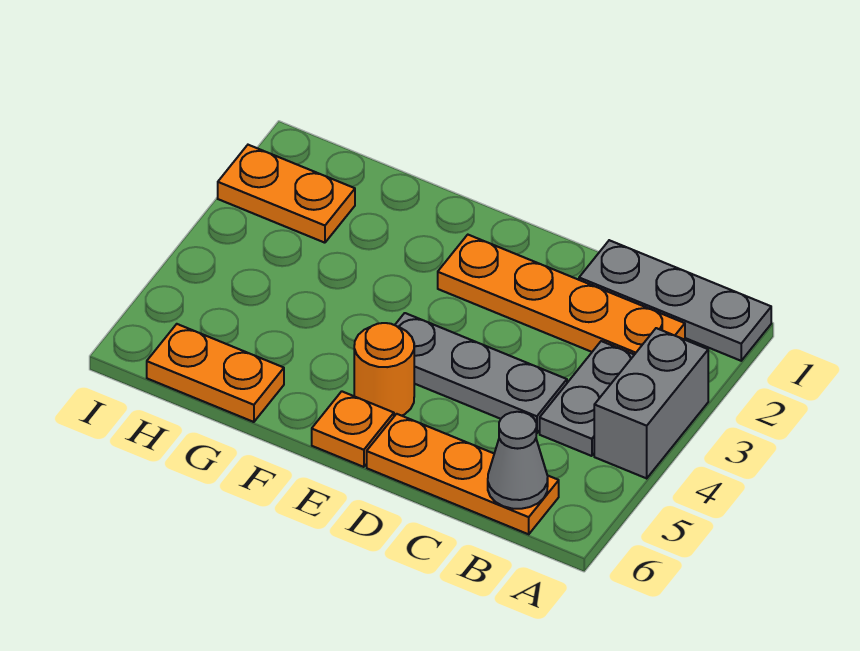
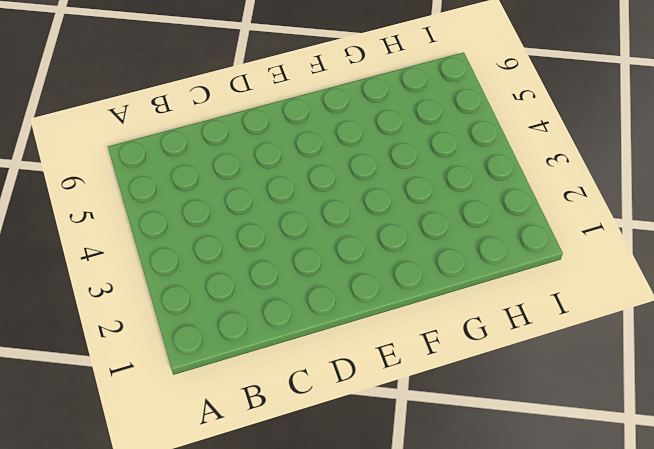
none -> grey plate A1:C1 level 1
none -> grey brick A3:A4 level 1

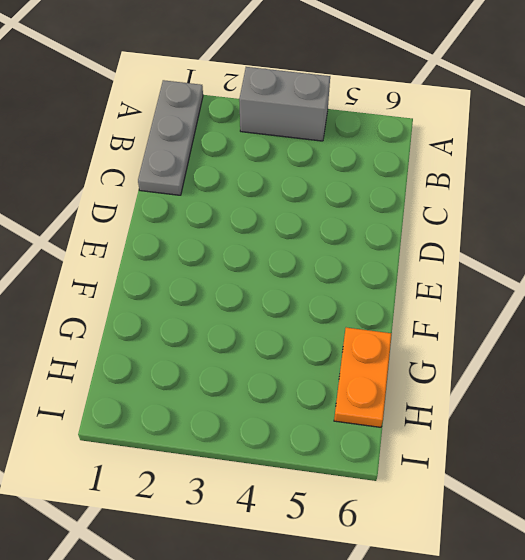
none -> orange plate B2:E2 level 1
none -> grey plate B3:B4 level 1

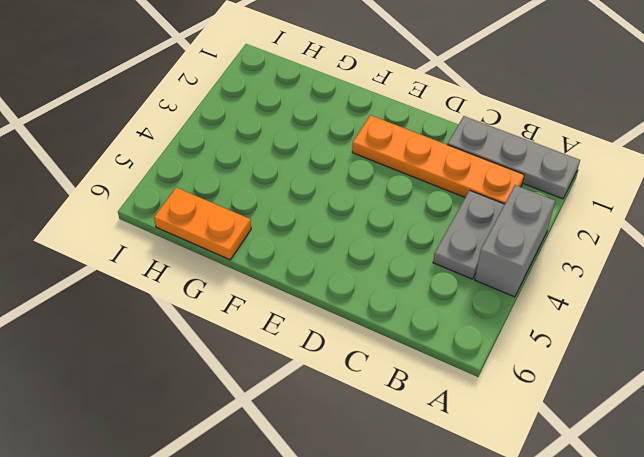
none -> orange plate B6:D6 level 1
none -> grey plate C4:E4 level 1

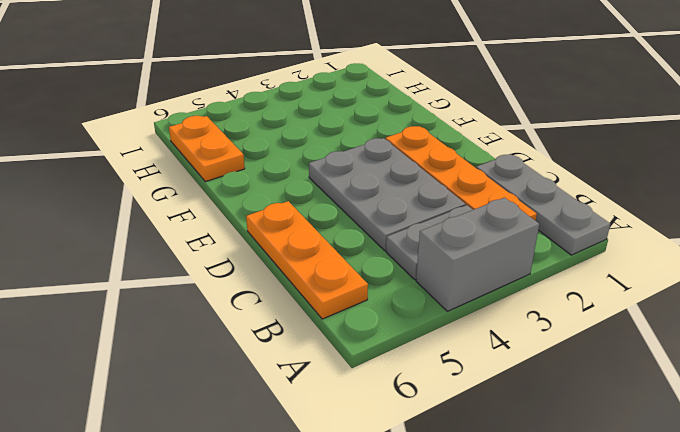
grey plate C3:E4 level 1 -> grey plate C4:E4 level 1
none -> orange round brick E5 level 1
none -> orange plate E6 level 1

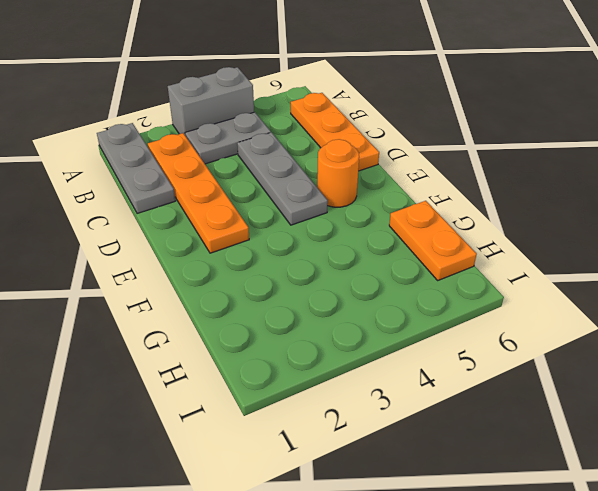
none -> orange plate E6 level 1
none -> orange plate H2:I2 level 1

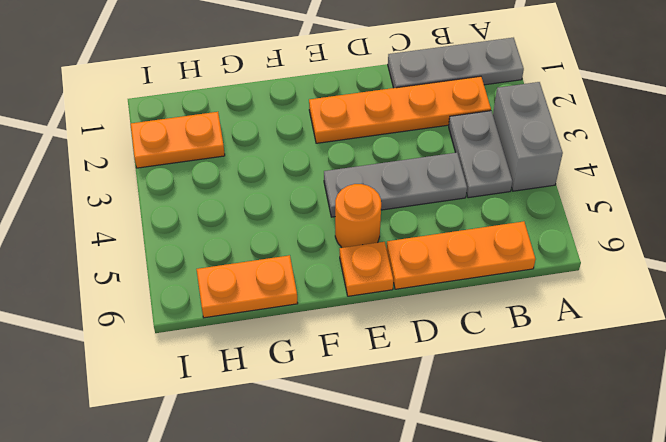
none -> grey cone B6 level 2

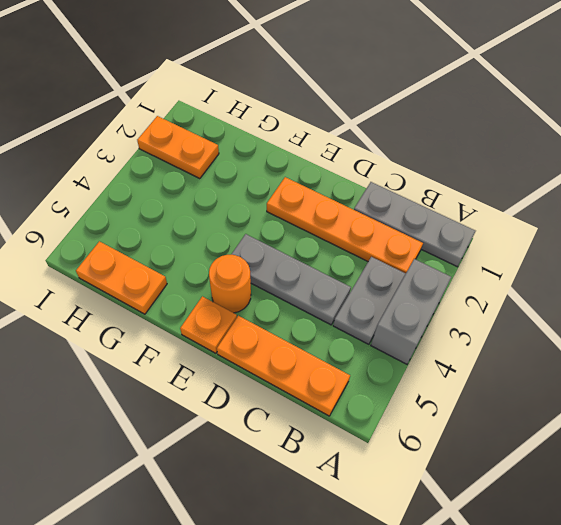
none -> grey cone B6 level 2

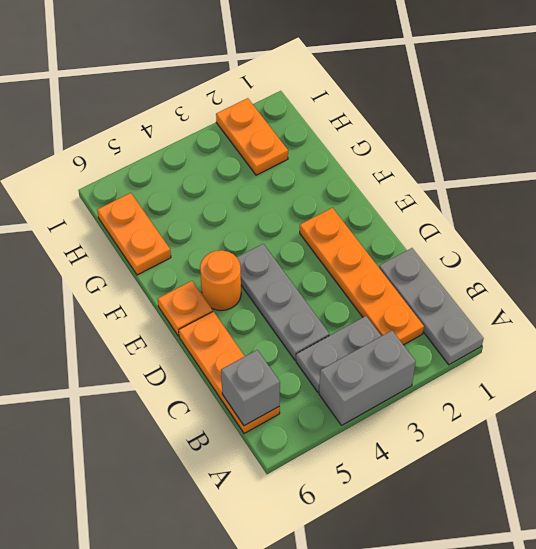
grey brick B6 level 2 -> grey cone B6 level 2

